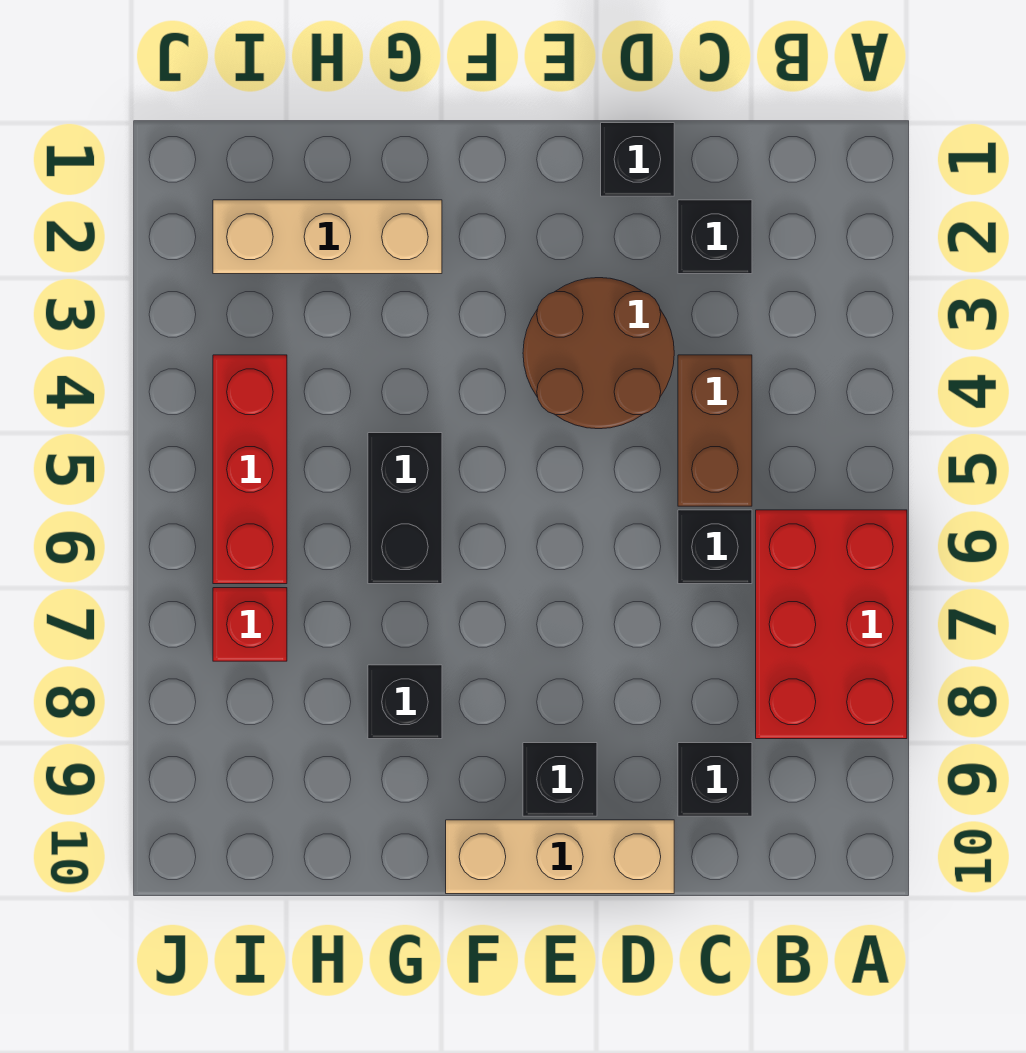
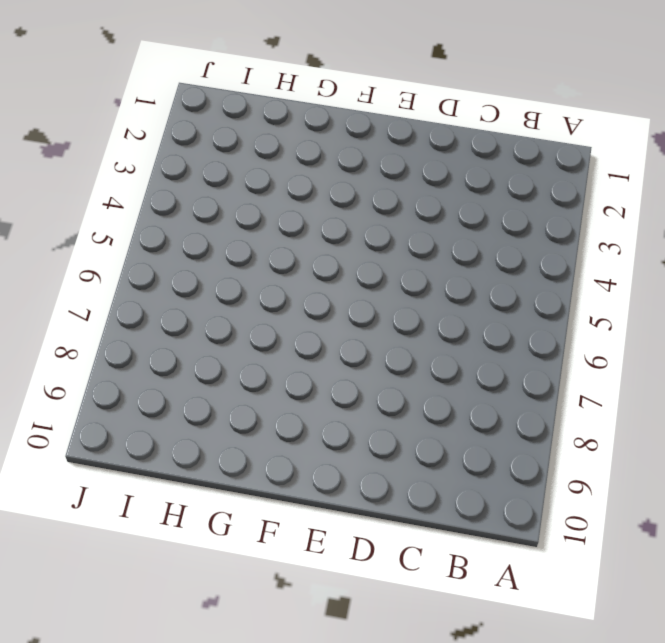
none -> red brick A6:B8 level 1
none -> black brick C2 level 1
none -> brown brick C4:C5 level 1

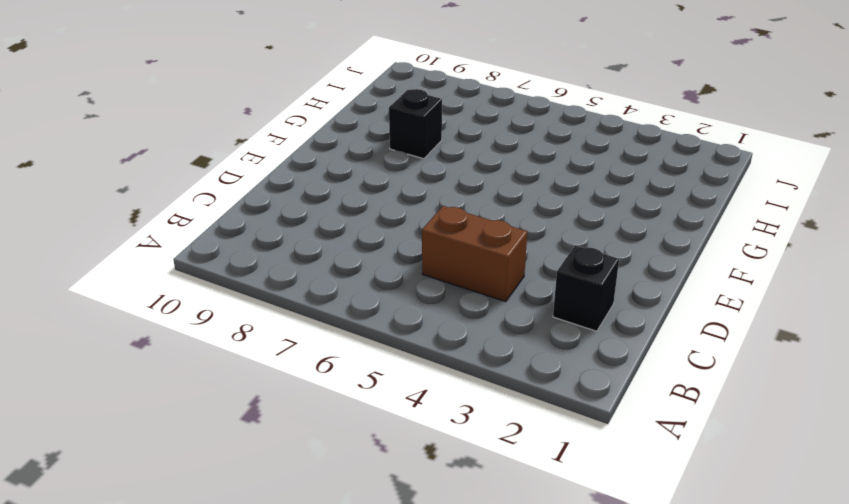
none -> red brick A6:B8 level 1
none -> black brick C6 level 1
none -> black brick C9 level 1

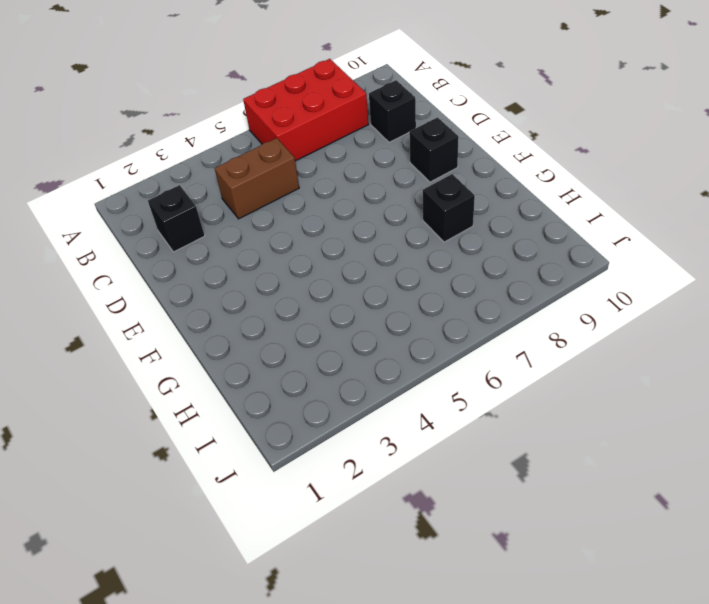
none -> black brick C6 level 1
none -> black brick D1 level 1
none -> brown round brick D3:E4 level 1

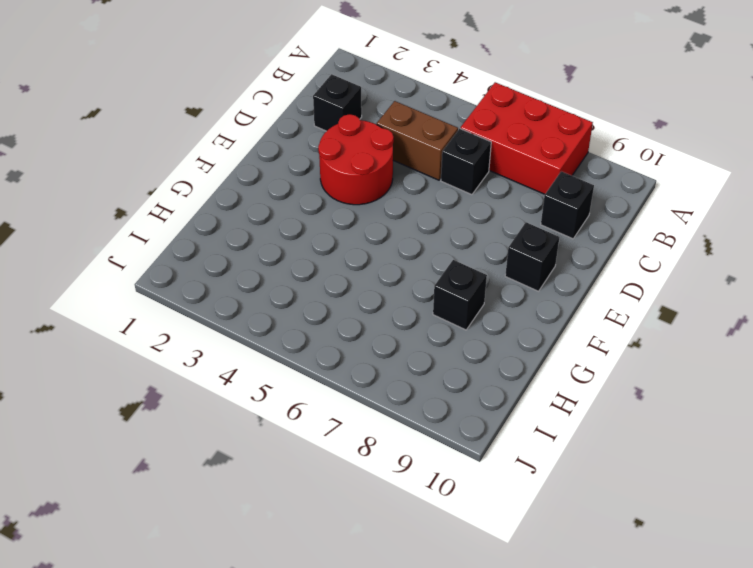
red round brick D3:E4 level 1 -> brown round brick D3:E4 level 1
none -> black brick D1 level 1
none -> tan brick D10:F10 level 1
none -> tan brick G2:I2 level 1

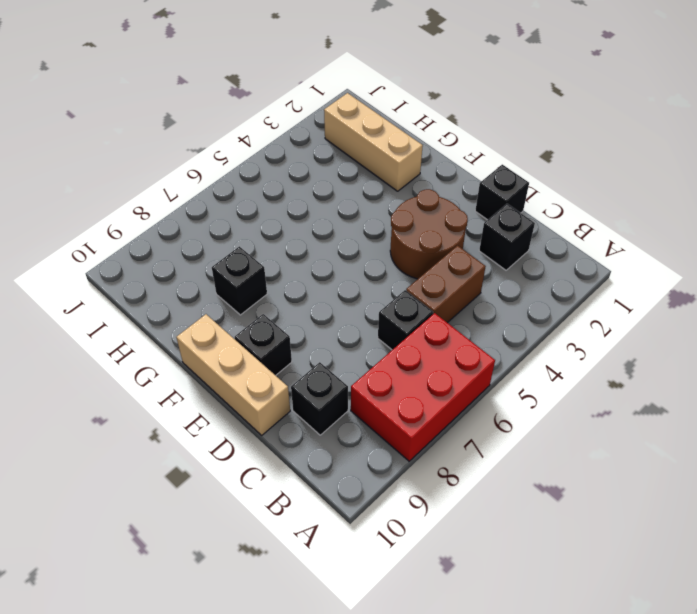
none -> black brick G5:G6 level 1
none -> red brick I4:I6 level 1
none -> red brick I7 level 1

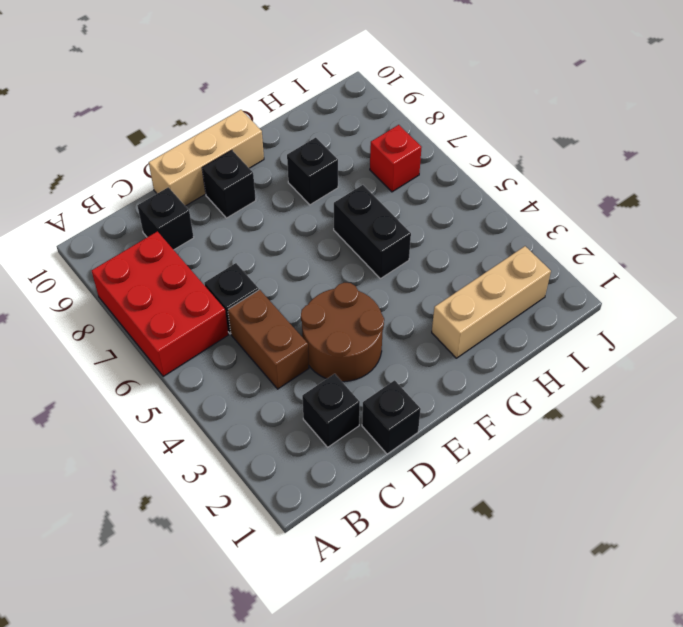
none -> red brick I4:I6 level 1

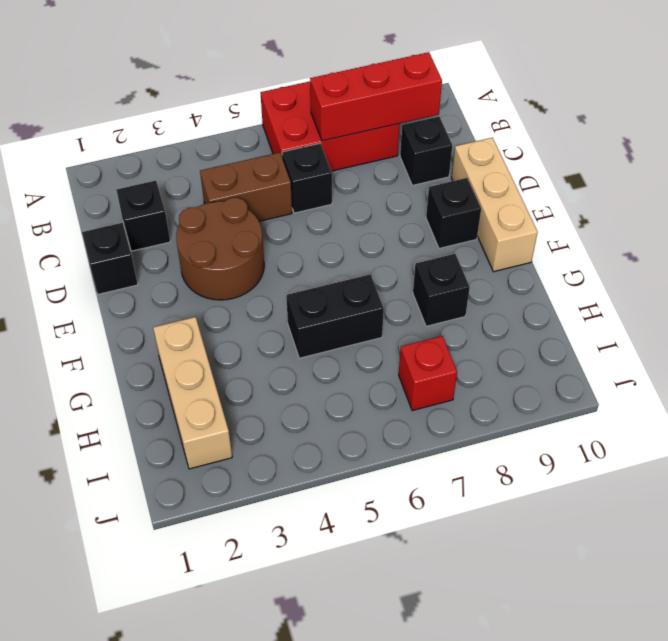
red brick B7:B9 level 2 -> red brick I4:I6 level 1

